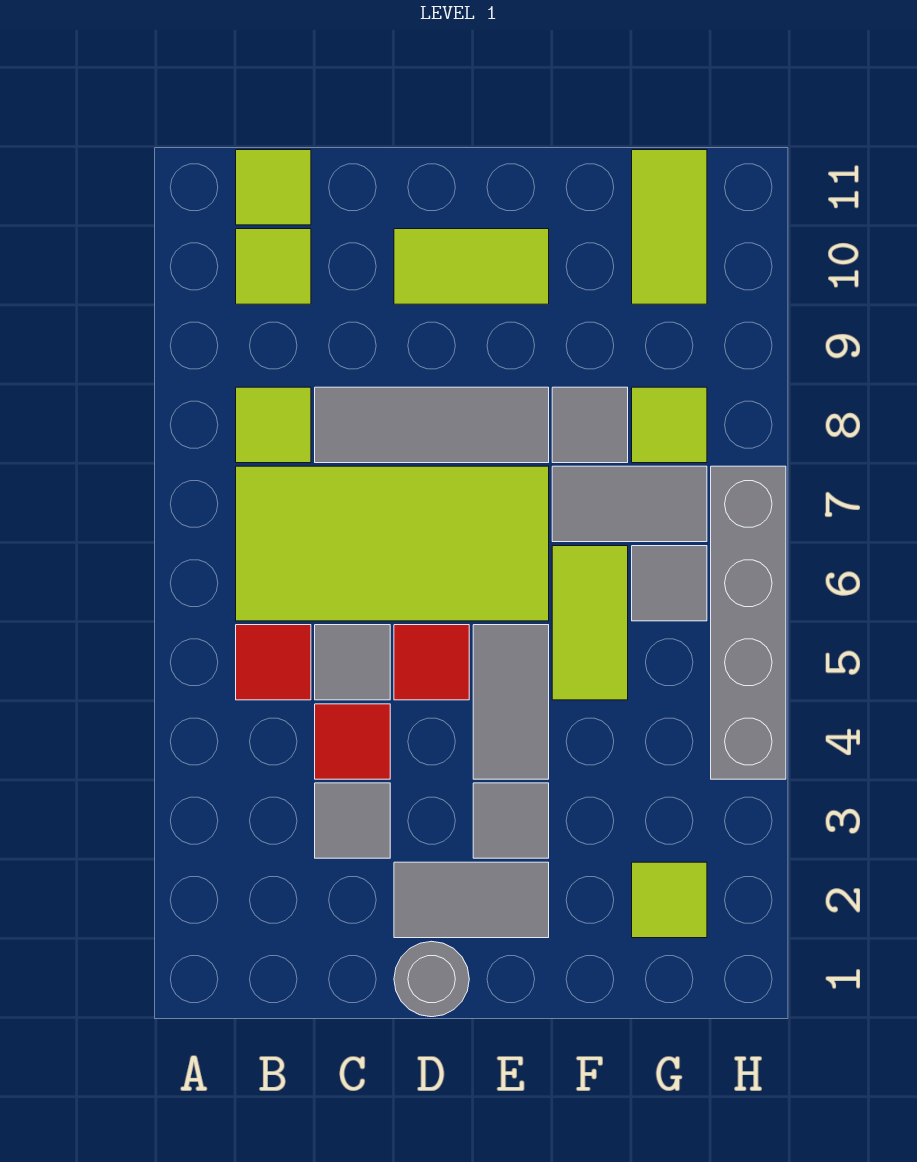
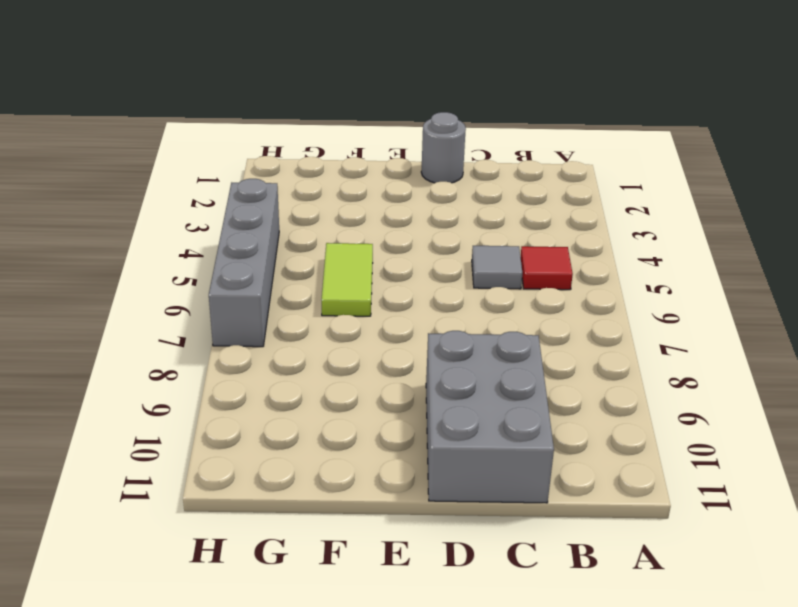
grey brick C9:D11 level 1 -> lime tile D10:E10 level 1
none -> lime tile B6:E7 level 1
none -> lime tile B8 level 1
none -> lime tile B10 level 1

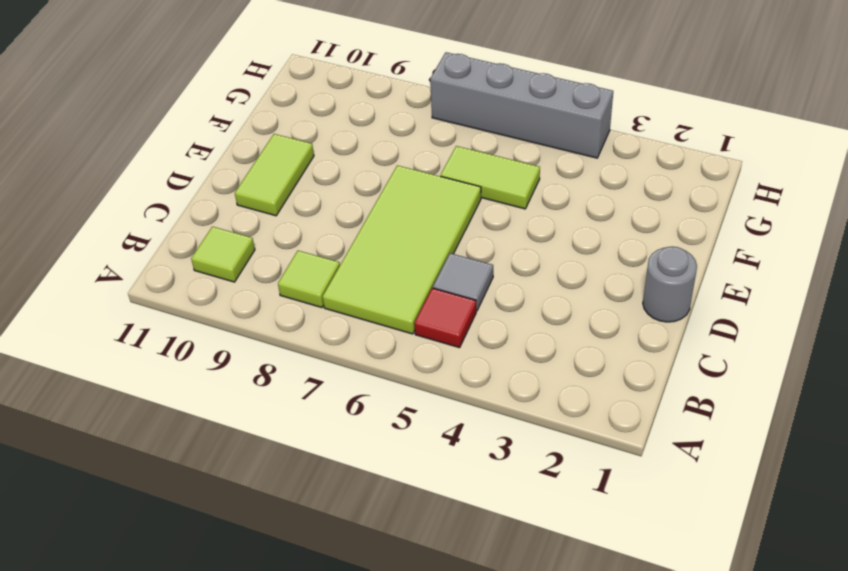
none -> lime tile B11 level 1
none -> grey tile C3 level 1
none -> red tile C4 level 1

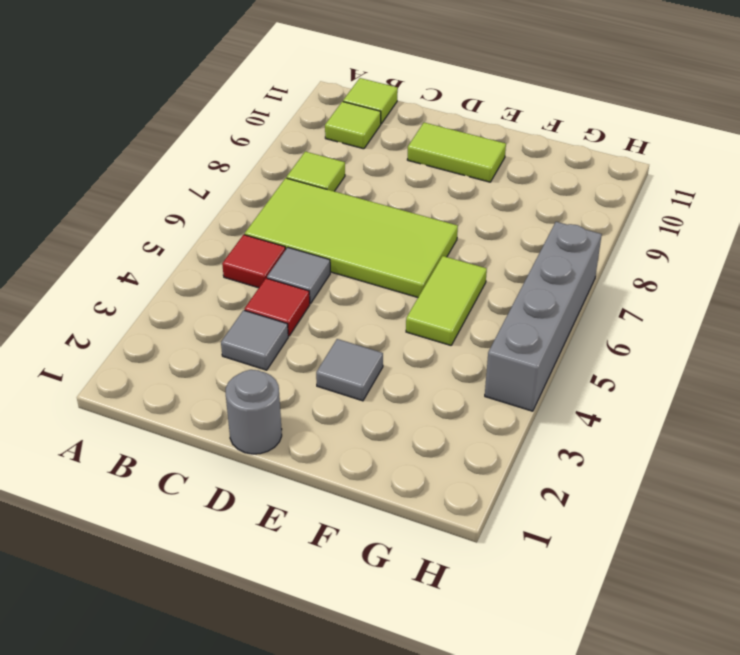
none -> grey tile C8:E8 level 1
none -> grey tile D2:E2 level 1
none -> red tile D5 level 1

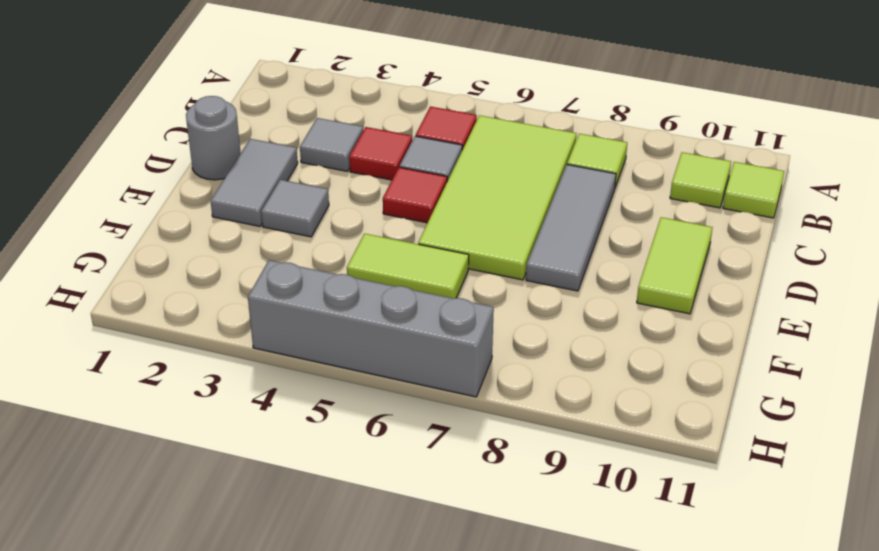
none -> grey tile E4:E5 level 1
none -> grey tile F7:G7 level 1
none -> grey tile F8 level 1

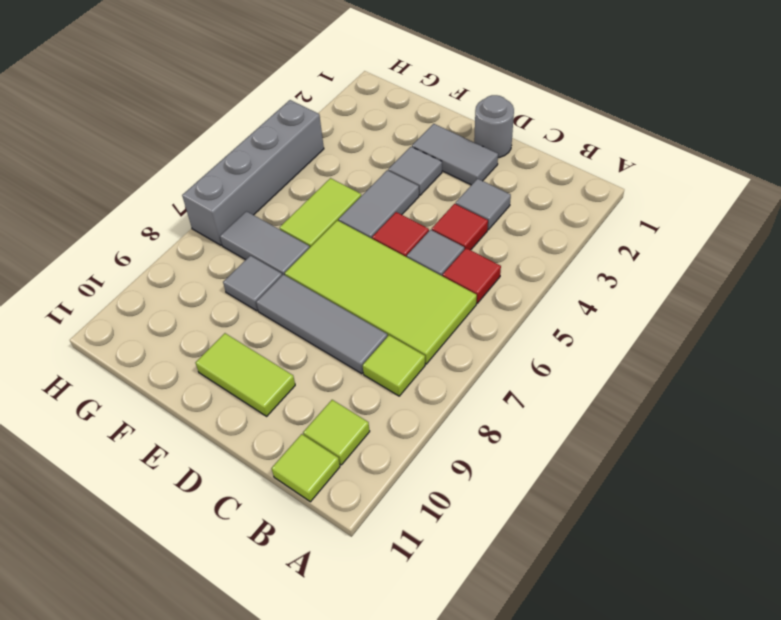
none -> lime tile G2 level 1
none -> grey tile G6 level 1
none -> lime tile G8 level 1

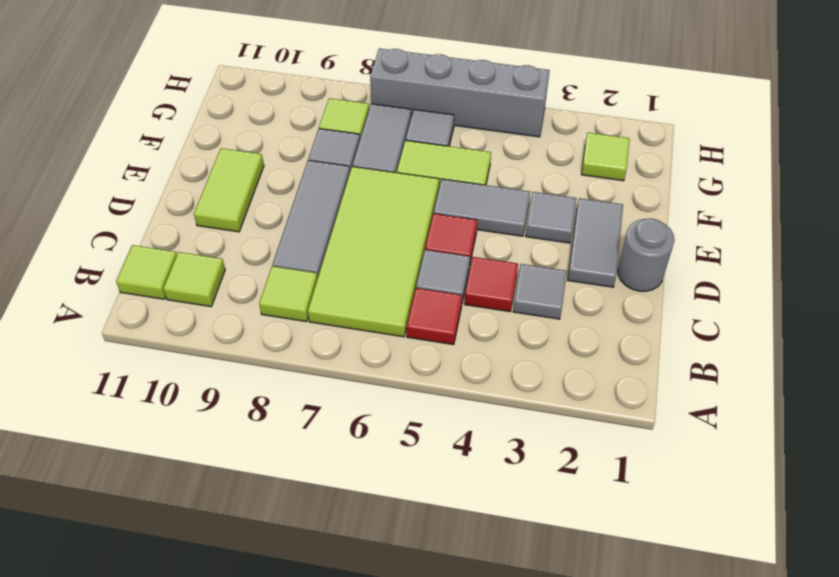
none -> lime tile G10:G11 level 1

